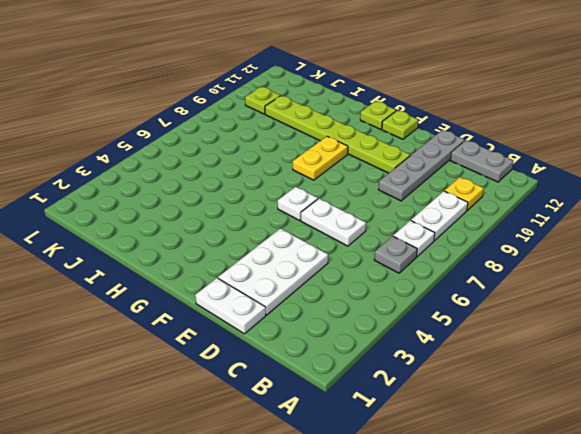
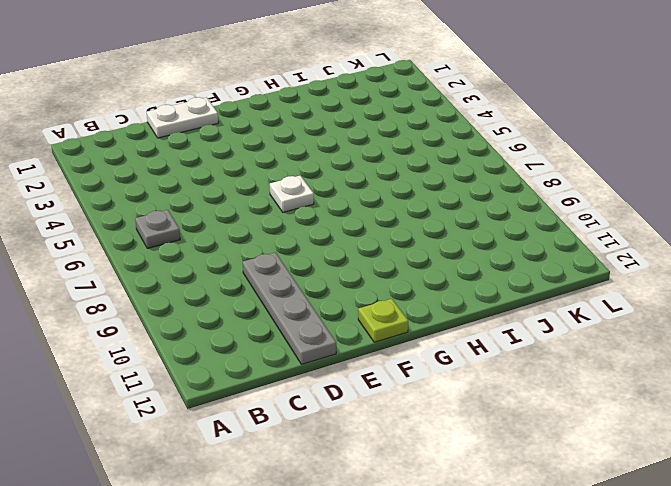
none -> white plate B7 level 1
none -> white plate B8:B9 level 1
none -> yellow plate B10 level 1

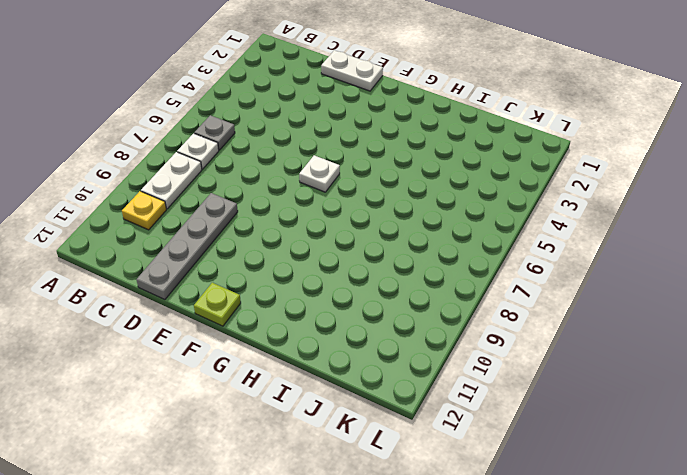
none -> grey plate B12:C12 level 1
none -> white plate D2:E4 level 1
none -> white plate D6:E6 level 1

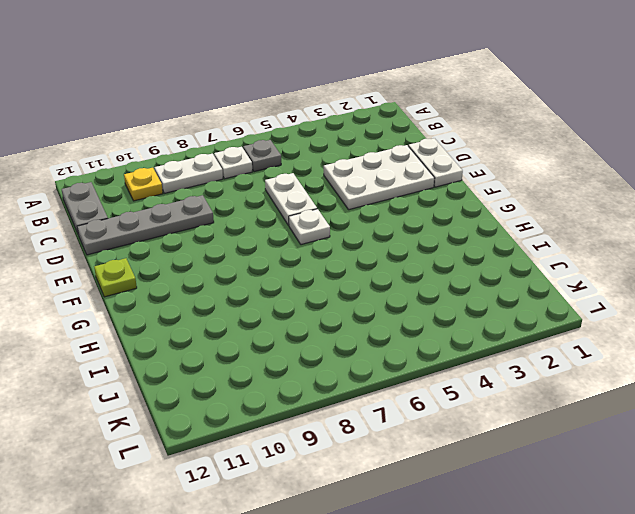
none -> lime plate E10:J10 level 1
none -> yellow plate G8:G9 level 1
none -> lime plate G12 level 1

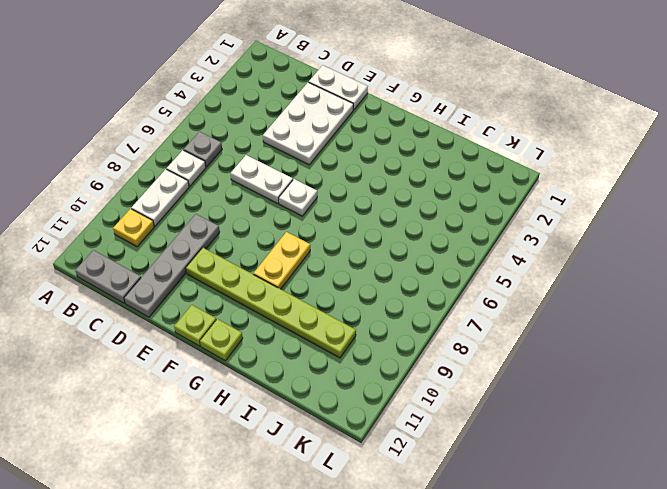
none -> lime plate K10 level 1

